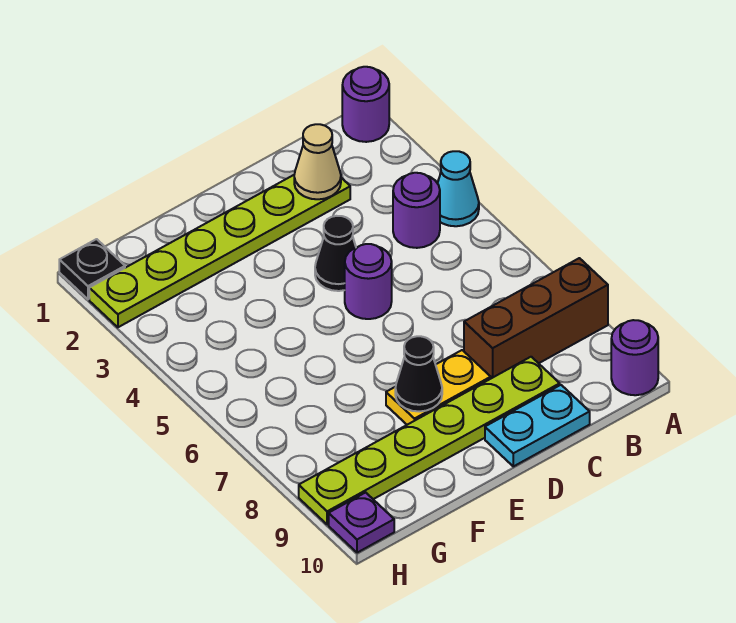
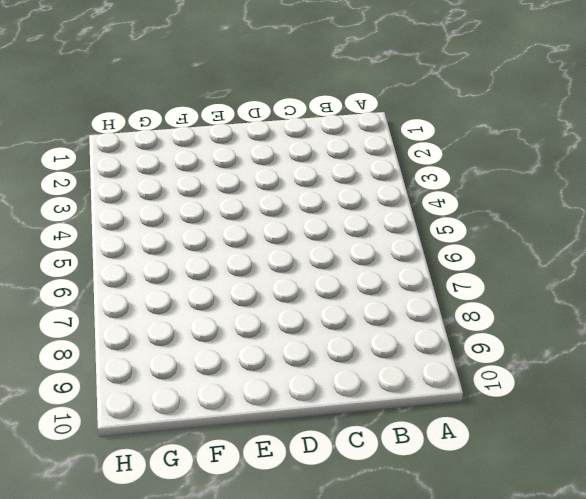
none -> purple round brick A1 level 1
none -> cyan cone A4 level 1
none -> brown brick A8:C8 level 1

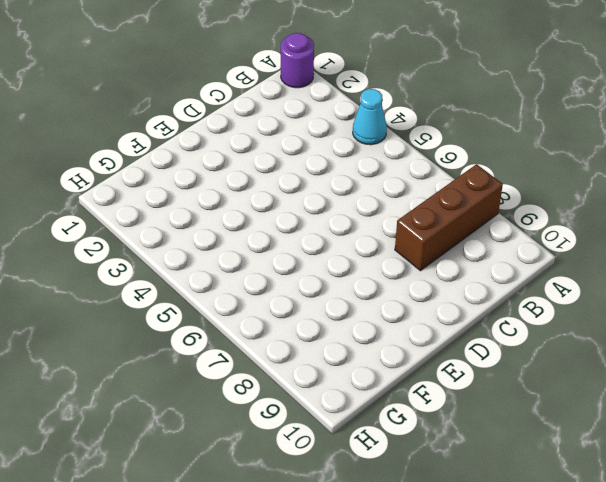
none -> purple round brick A10 level 1
none -> purple round brick B4 level 1
none -> lime plate C2:H2 level 1

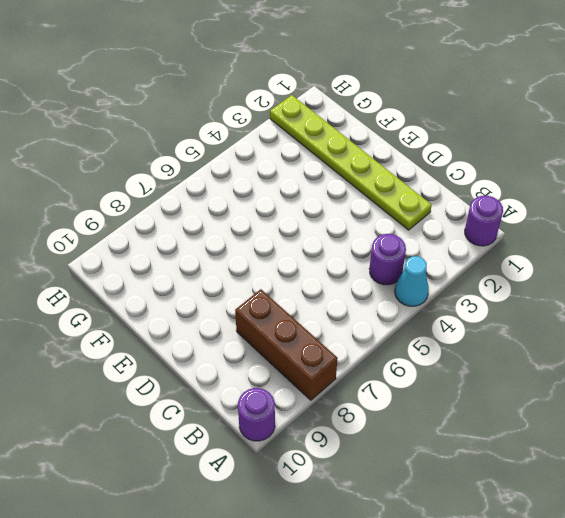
none -> lime plate C9:H9 level 1
none -> cyan plate C10:D10 level 1
none -> black cone D4 level 1

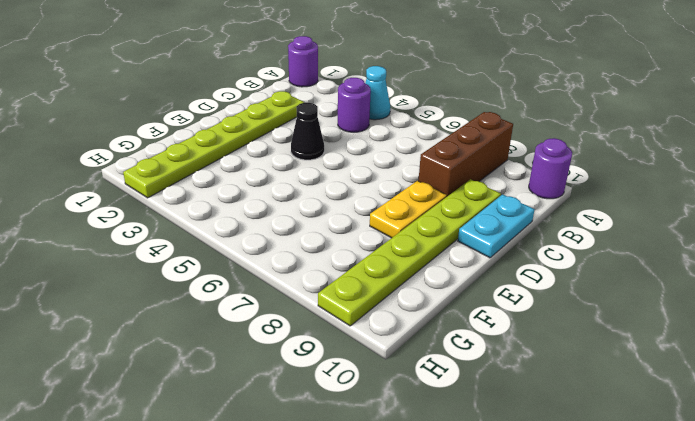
none -> purple round brick D5 level 1
none -> black plate H1 level 1
none -> purple plate H10 level 1

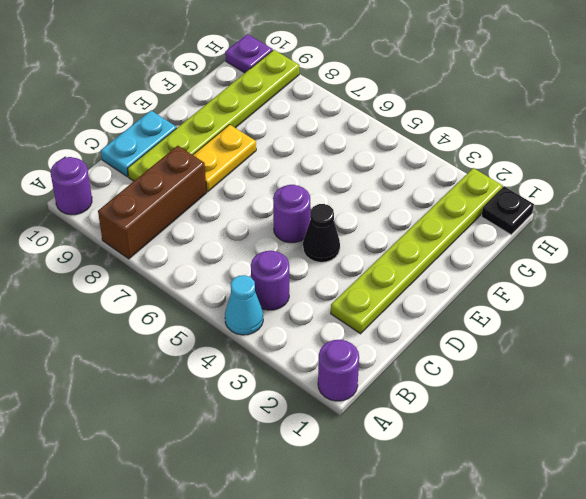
none -> tan cone C2 level 2
none -> black cone E8 level 2

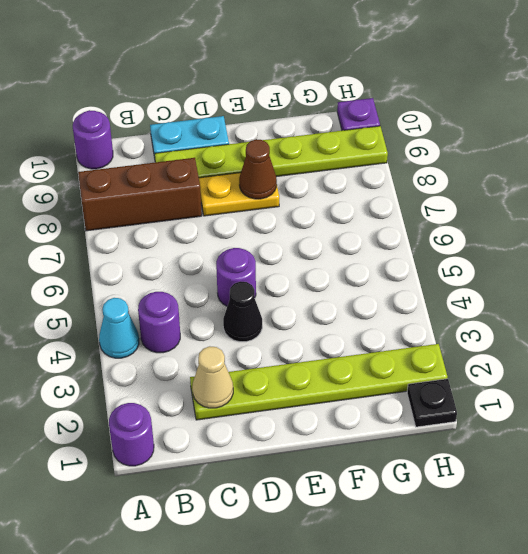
brown cone E8 level 2 -> black cone E8 level 2

